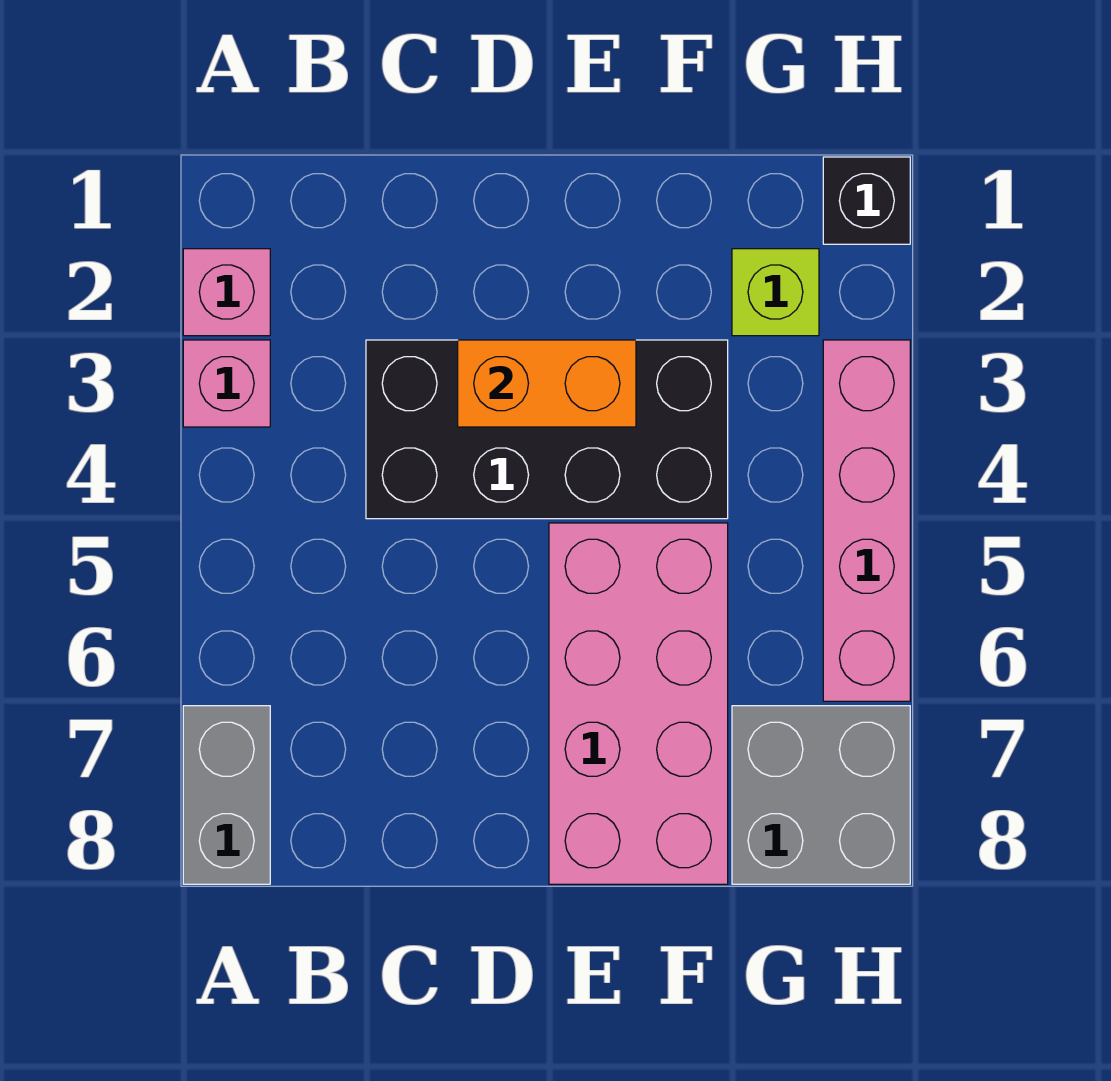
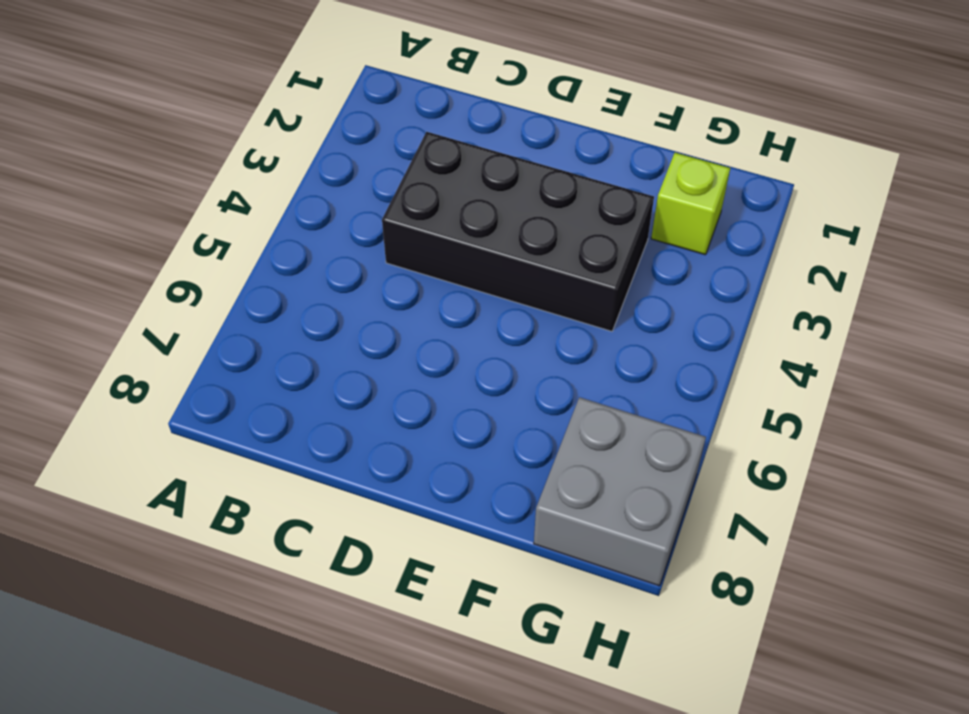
none -> pink brick A2 level 1
none -> pink brick A3 level 1

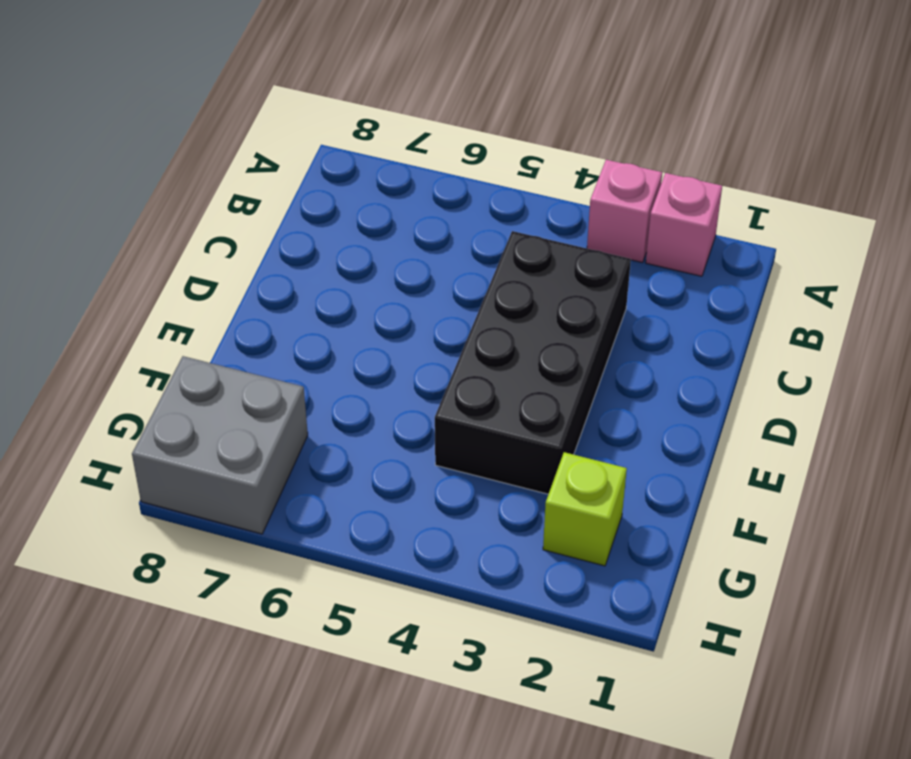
none -> grey brick A7:A8 level 1
none -> pink brick E5:F8 level 1

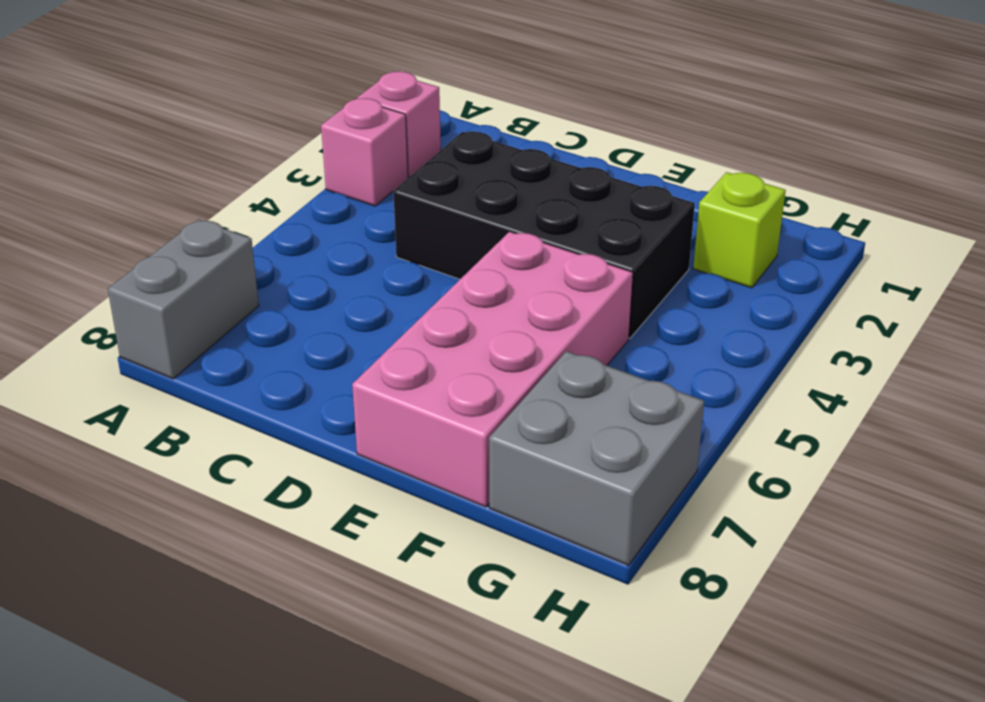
none -> black brick H1 level 1
none -> pink brick H3:H6 level 1

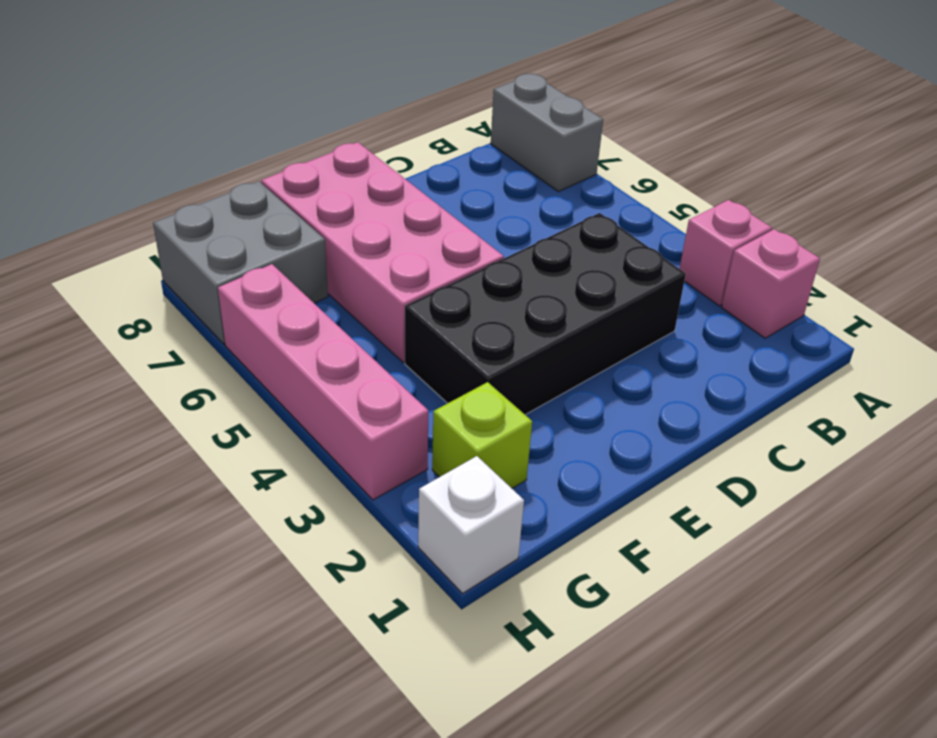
white brick H1 level 1 -> black brick H1 level 1
none -> orange brick D3:E3 level 2

